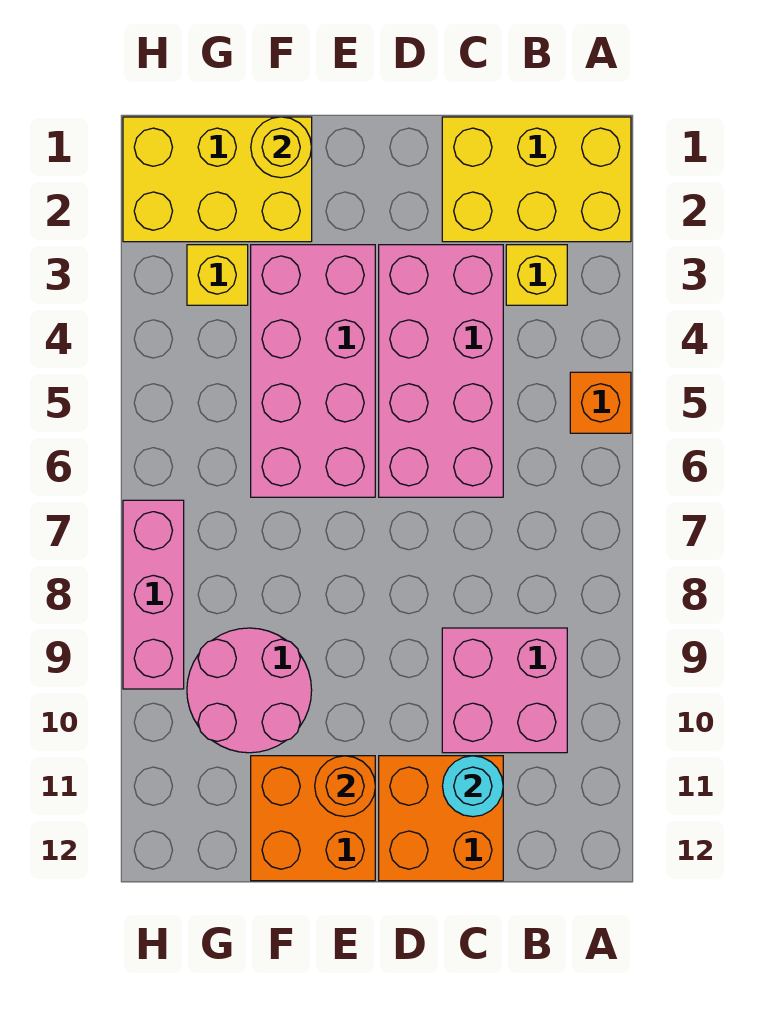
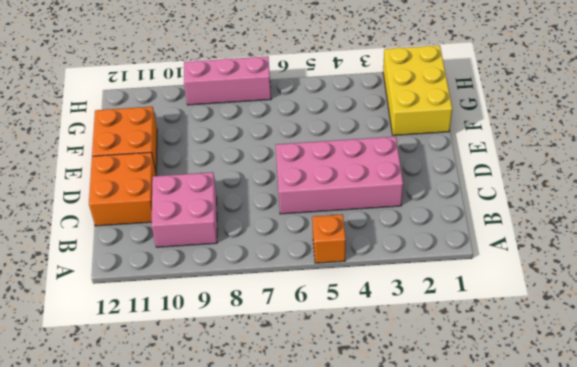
none -> yellow brick A1:C2 level 1
none -> yellow brick B3 level 1
none -> pink brick E3:F6 level 1

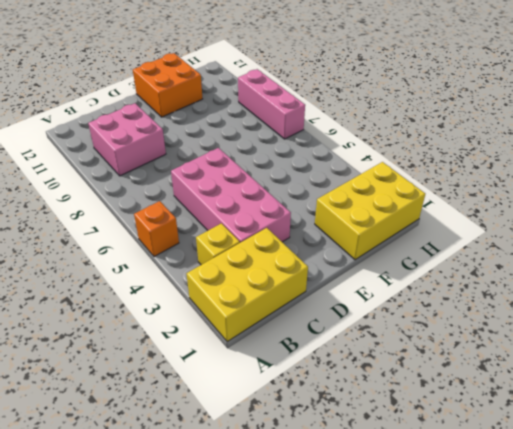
none -> orange brick C11:D12 level 1
none -> pink brick E3:F6 level 1
none -> pink round brick F9:G10 level 1

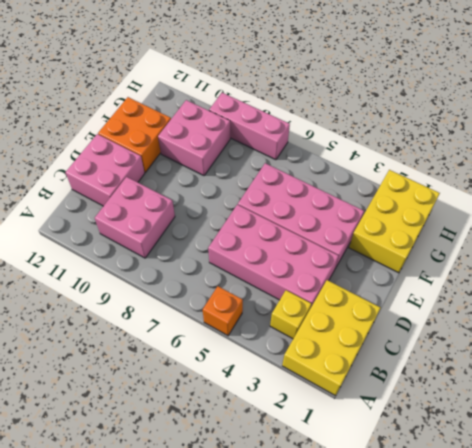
pink brick C11:D12 level 1 -> orange brick C11:D12 level 1
pink brick F9:G10 level 1 -> pink round brick F9:G10 level 1
none -> yellow brick G3 level 1
none -> cyan round brick C11 level 2
none -> orange round brick E11 level 2

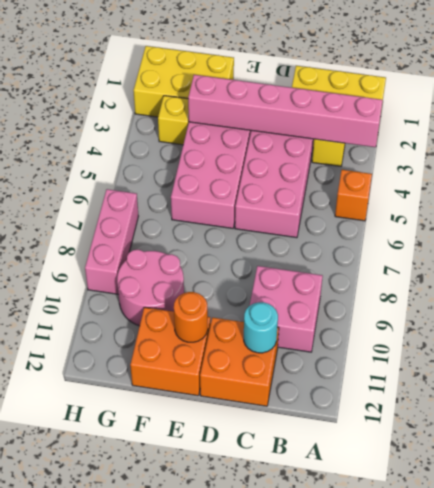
pink brick A3:F3 level 2 -> none
none -> yellow round brick F1 level 2

